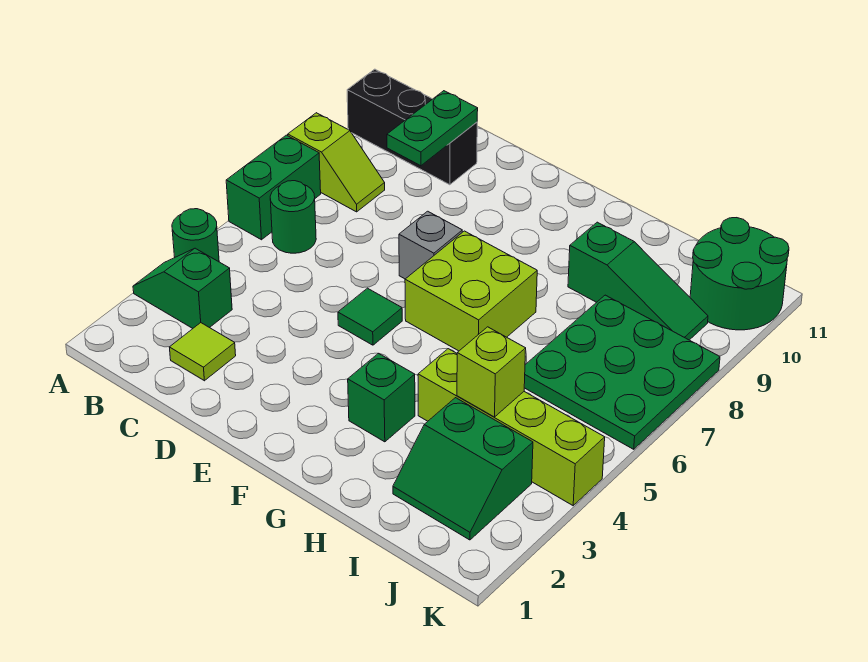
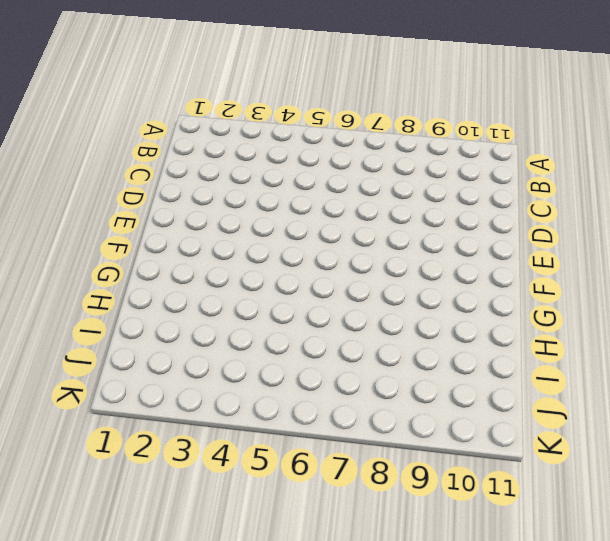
none -> green slope A3:B3 level 1 top B
none -> green round brick A4 level 1
none -> green brick A6:A7 level 1

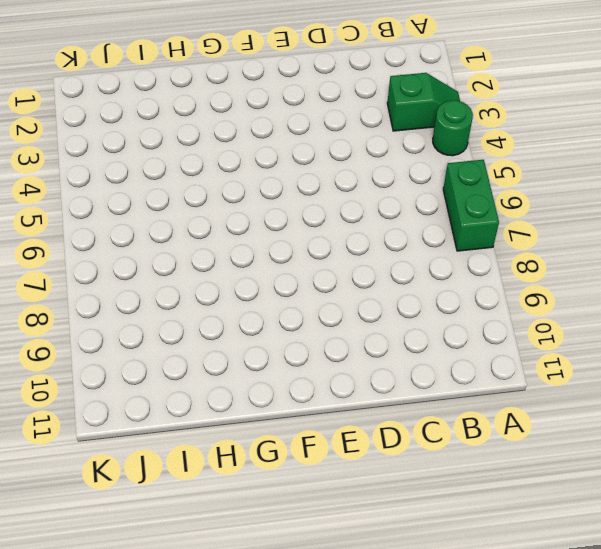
none -> lime slope A8:B8 level 1 top A
none -> black brick A10:C10 level 1
none -> green round brick B6 level 1

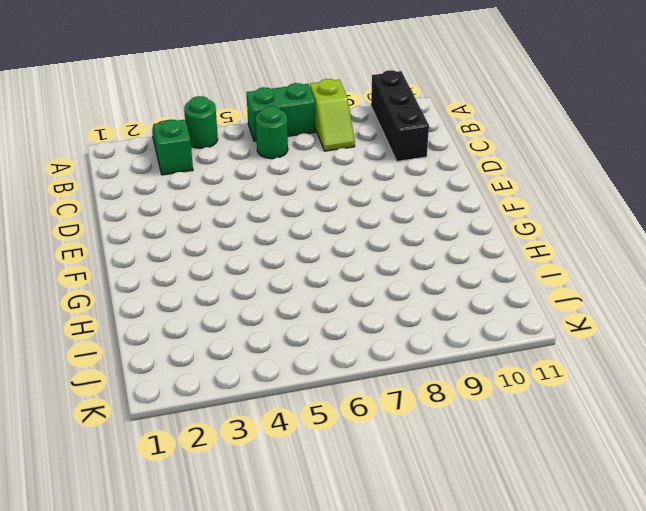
none -> lime tile C2 level 1
none -> green tile E5 level 1
none -> grey brick E7 level 1

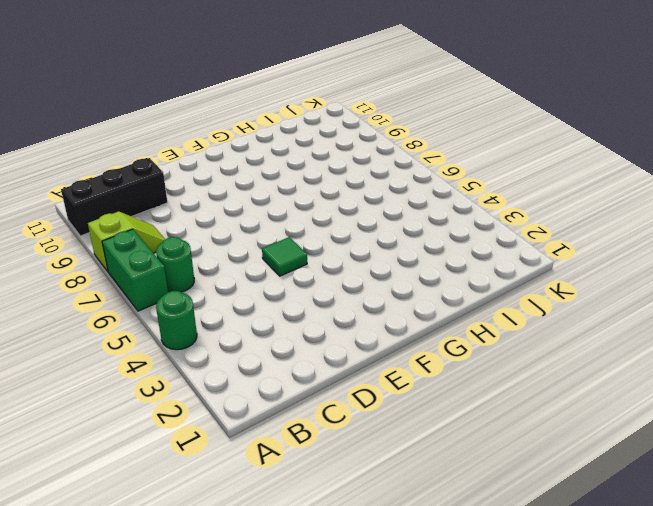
none -> green slope A3:B3 level 1 top B
none -> lime tile C2 level 1
none -> grey brick E7 level 1

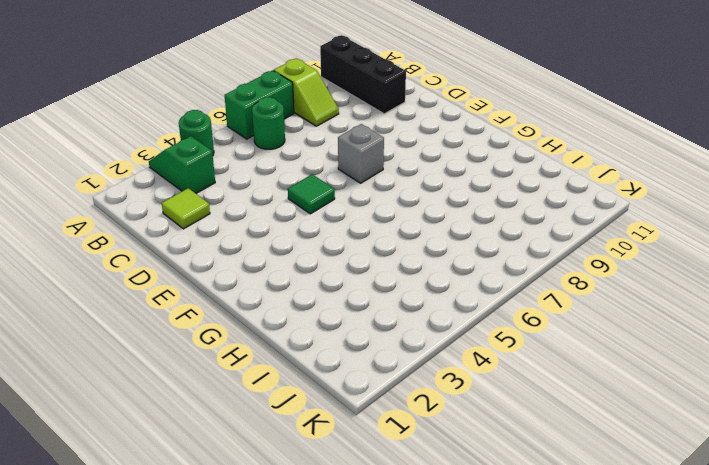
none -> lime brick F6:G7 level 1
none -> green brick G3 level 1
none -> lime brick H4:K4 level 1

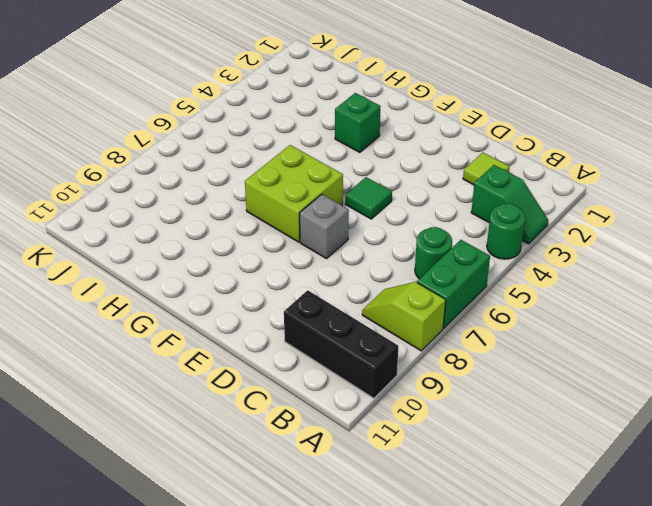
none -> lime brick H4:K4 level 1
none -> green slope H9:J9 level 1 top H
none -> green slope I2:J3 level 1 top 3

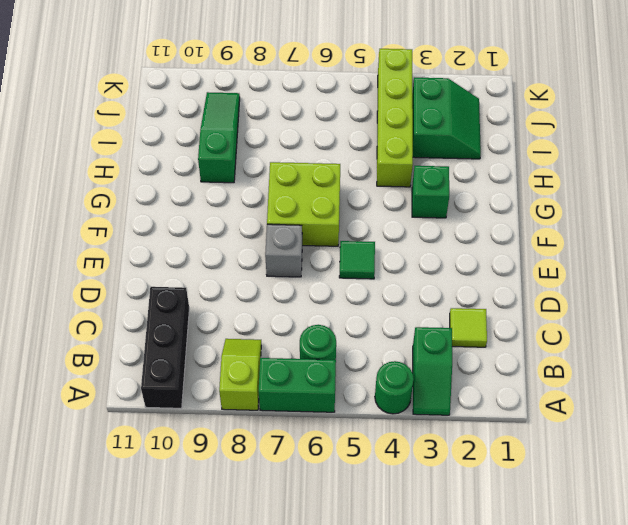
none -> green plate I6:K8 level 1
none -> green round brick J10:K11 level 1
none -> green plate C9:C10 level 2

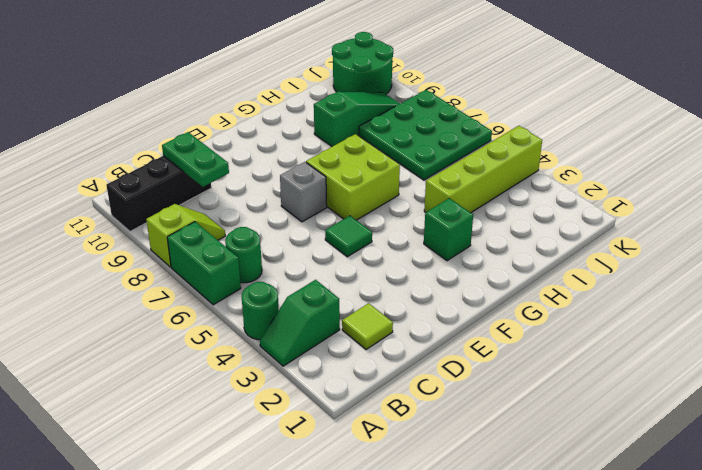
none -> green slope I2:J3 level 1 top 3
none -> lime brick I4 level 2

